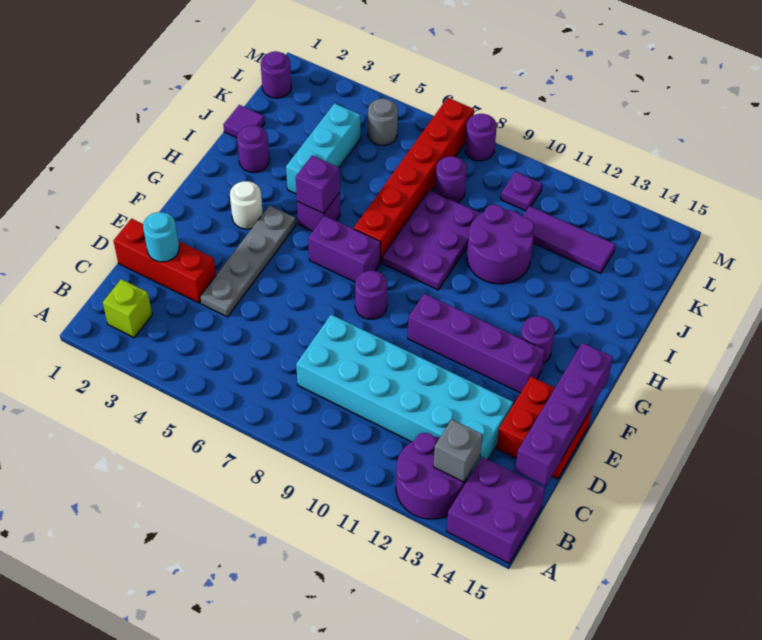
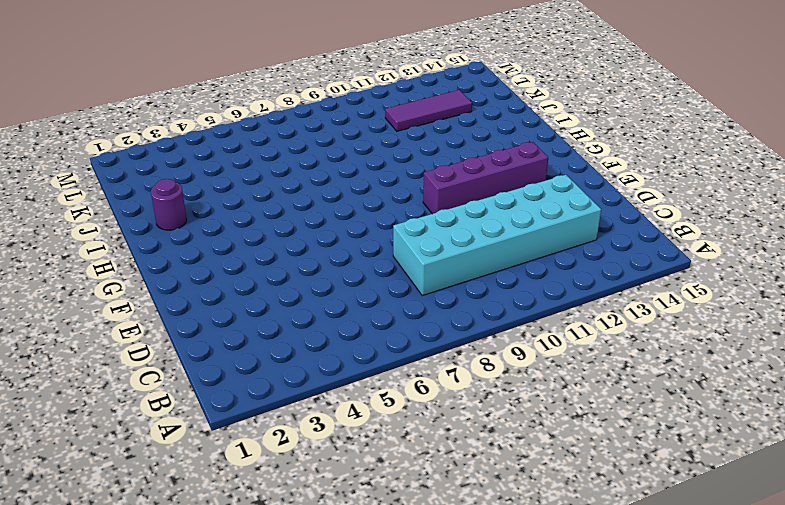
none -> purple round brick A12:B13 level 1
none -> purple brick A14:B15 level 1
none -> lime brick B2 level 1

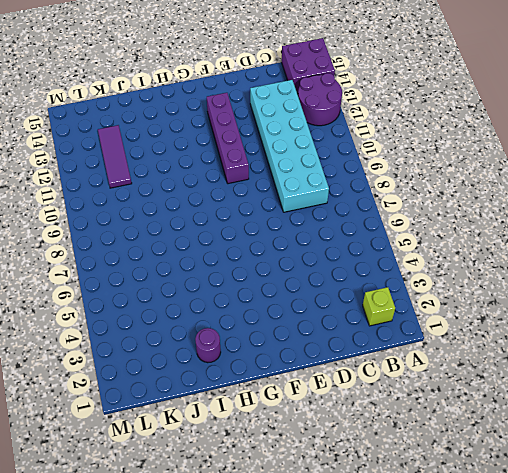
none -> red brick D1:D3 level 1
none -> grey plate D4:G4 level 1
none -> red brick D14:E15 level 1

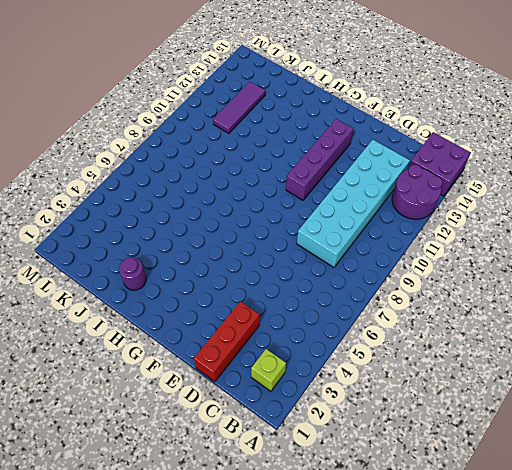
none -> grey plate D4:G4 level 1
none -> red brick D14:E15 level 1
none -> purple round brick F8 level 1

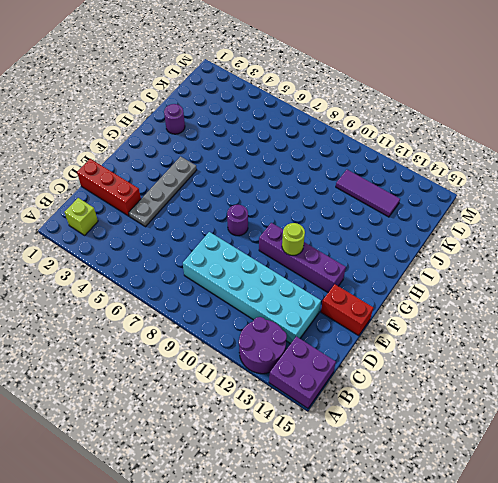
red brick E14:E15 level 1 -> red brick D14:E15 level 1
lime round brick F11 level 2 -> none
none -> white round brick G3 level 1
none -> purple brick G6:G7 level 1
none -> purple round brick G13 level 1

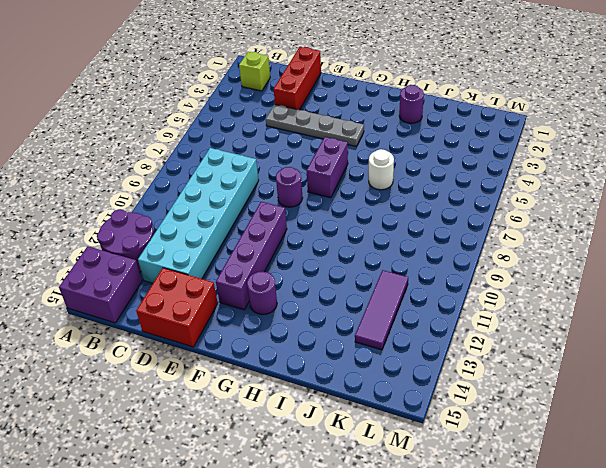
white round brick I6 level 1 -> white round brick G3 level 1
none -> purple brick H5 level 1
none -> red brick H7:M7 level 1
none -> purple plate H8:J9 level 1

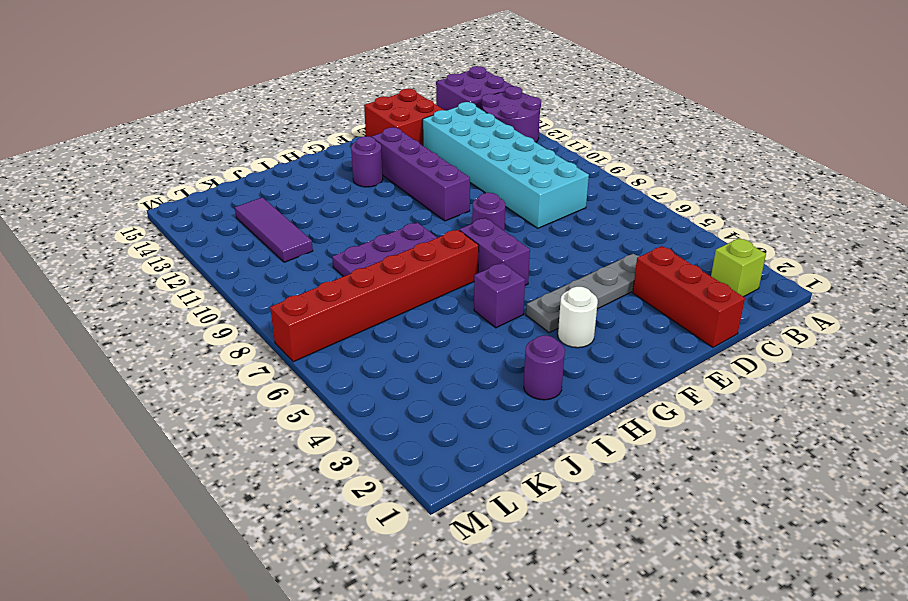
none -> cyan brick I4:K4 level 1
none -> purple round brick I10:J11 level 1
none -> purple tile J1 level 1

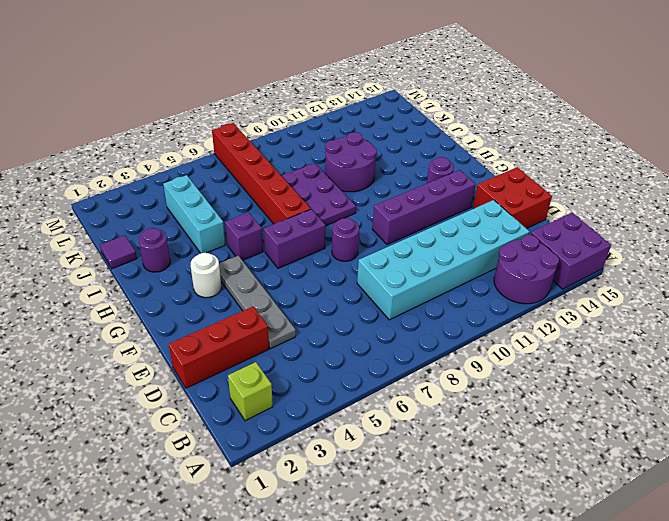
none -> purple round brick K8 level 1
none -> purple tile K11:K13 level 1
none -> purple round brick L1 level 1

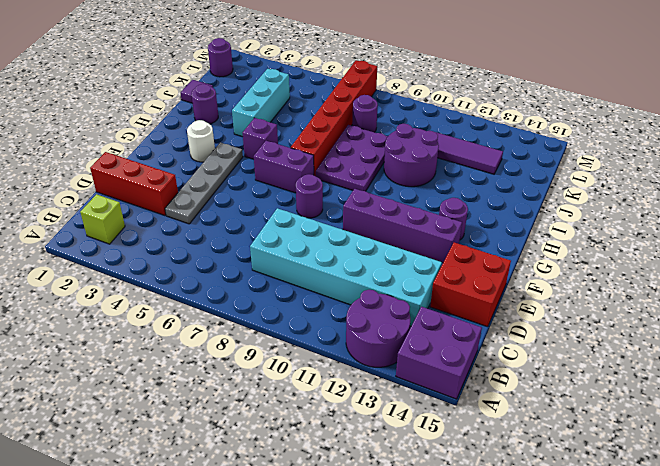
none -> grey round brick L5 level 1
none -> purple plate L10 level 1
none -> purple round brick M8 level 1

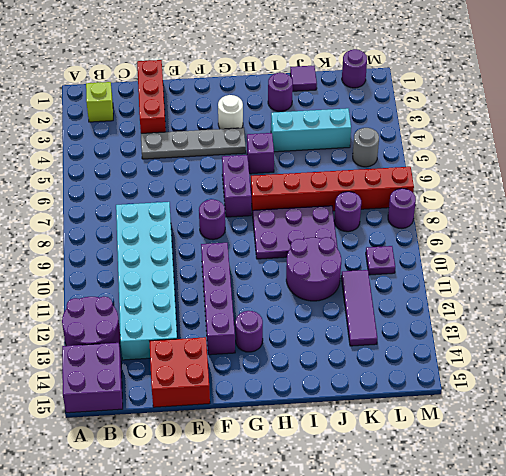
none -> grey brick B13 level 2
none -> purple brick C15:F15 level 2
none -> cyan round brick D2 level 2

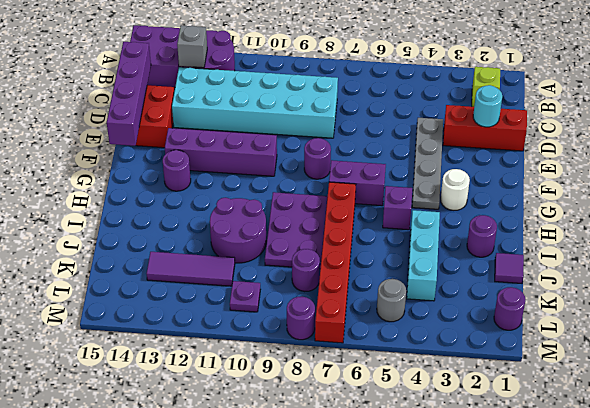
none -> purple brick H5 level 2

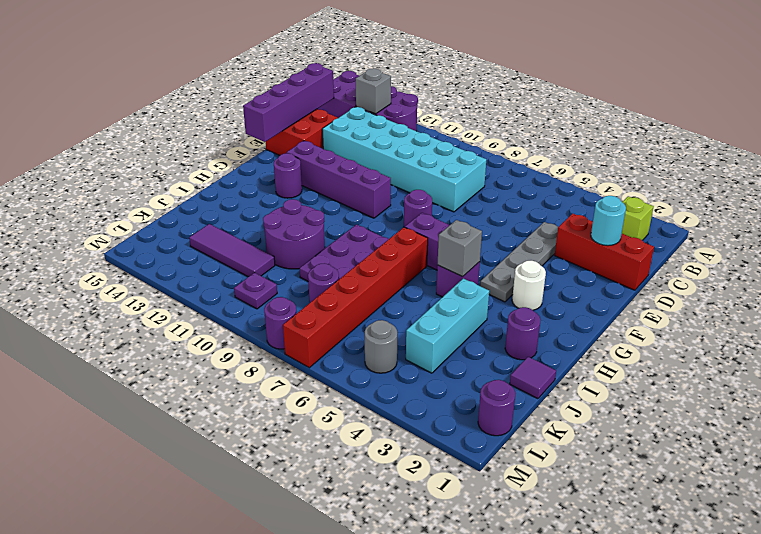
grey brick H5 level 2 -> purple brick H5 level 2

